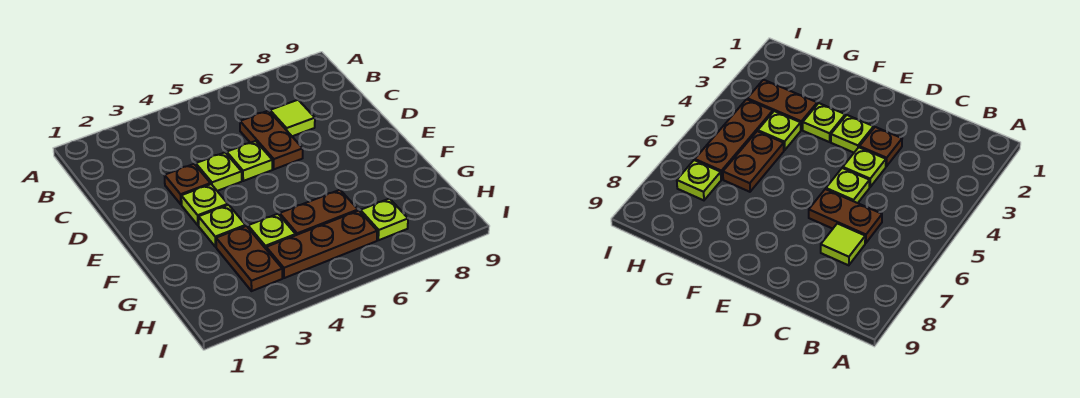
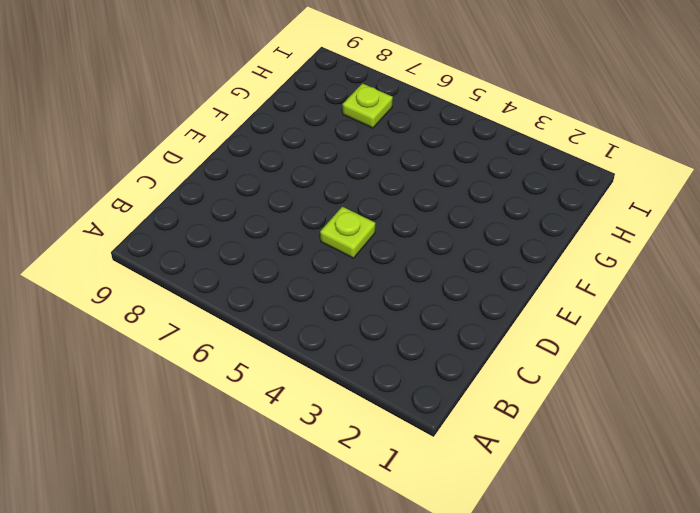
none -> brown plate C6:D6 level 1
none -> lime tile C7 level 1
none -> brown plate D3 level 1

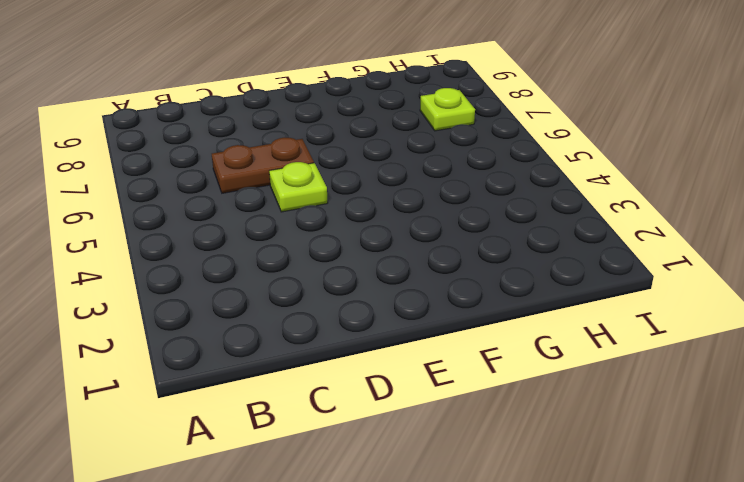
none -> lime tile C7 level 1
none -> brown plate D3 level 1
none -> lime plate D4 level 1

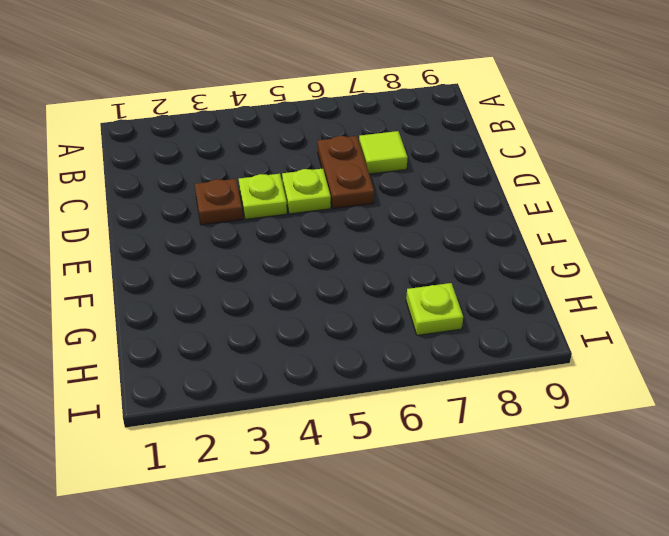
none -> lime plate E3 level 1
none -> lime plate F3 level 1
none -> brown plate G3:H3 level 1

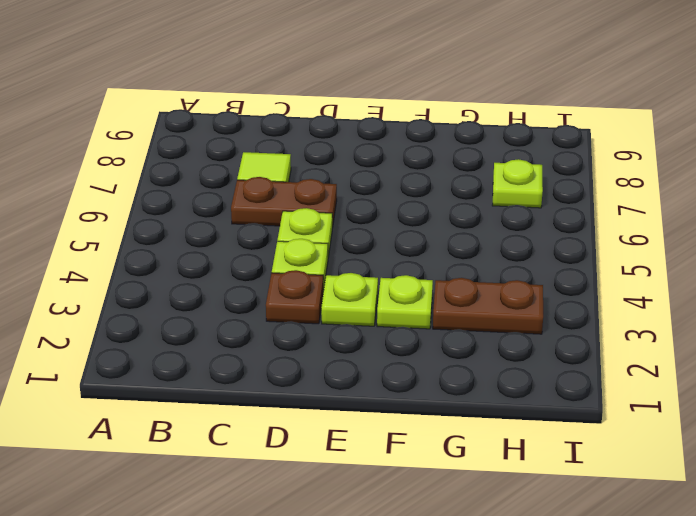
none -> lime plate G4 level 1
none -> brown plate G5:G6 level 1
none -> brown plate H4:H6 level 1

